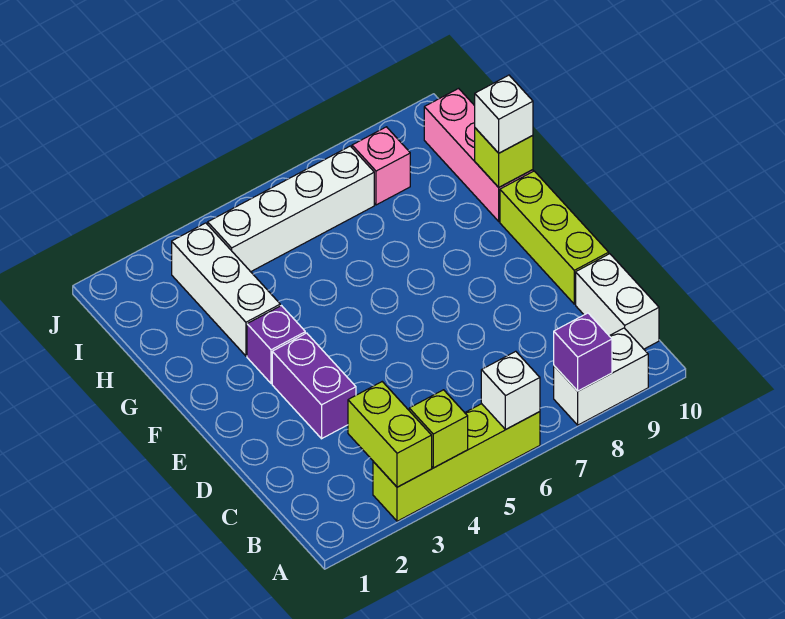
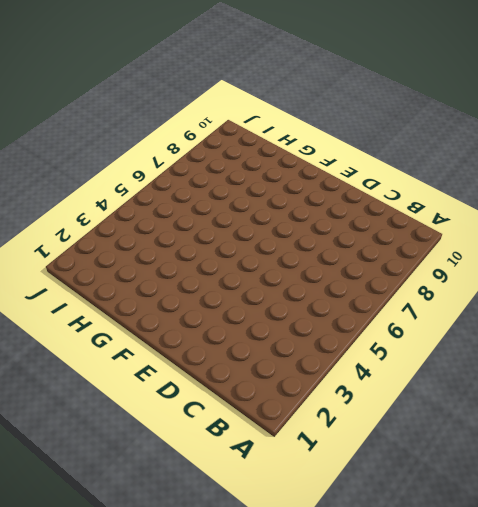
none -> lime brick A3:A6 level 1
none -> white brick A8:A9 level 1
none -> white brick B10:C10 level 1

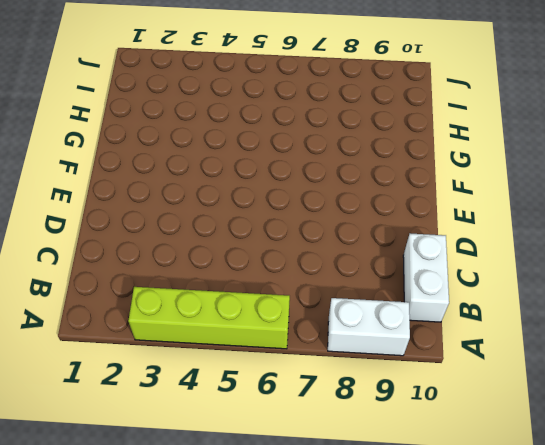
none -> purple brick D3:E3 level 1
none -> lime brick D10:F10 level 1
none -> purple brick F3 level 1

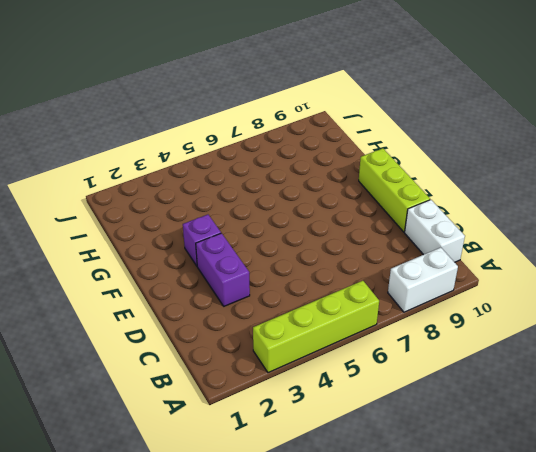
none -> white brick G3:I3 level 1
none -> pink brick G10:I10 level 1
none -> white brick I4:I7 level 1

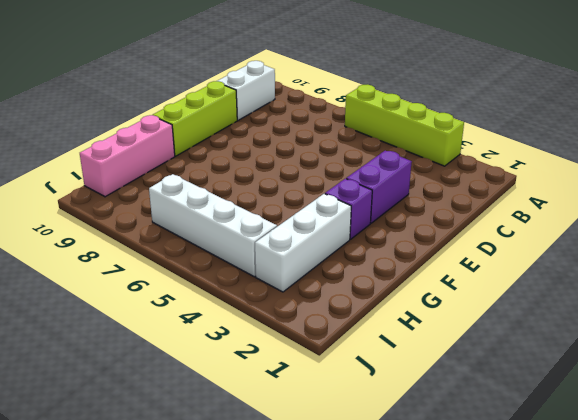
none -> white brick A8:A9 level 1
none -> pink brick I8 level 1
none -> lime brick A3:B3 level 2

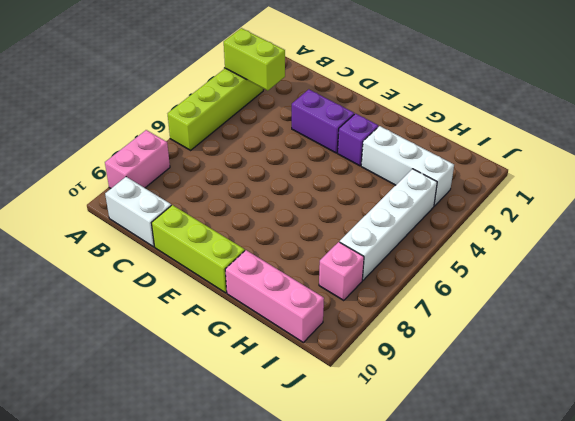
pink brick A8:A9 level 1 -> white brick A8:A9 level 1
none -> lime brick A4 level 2
none -> white brick A6 level 2
none -> purple brick A8 level 2

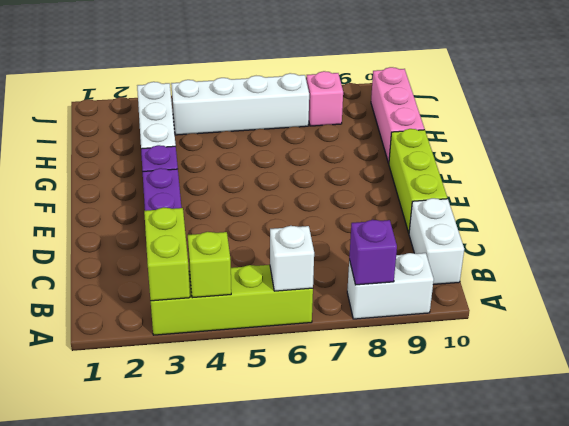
none -> lime brick G10 level 2
none -> white brick G10 level 3

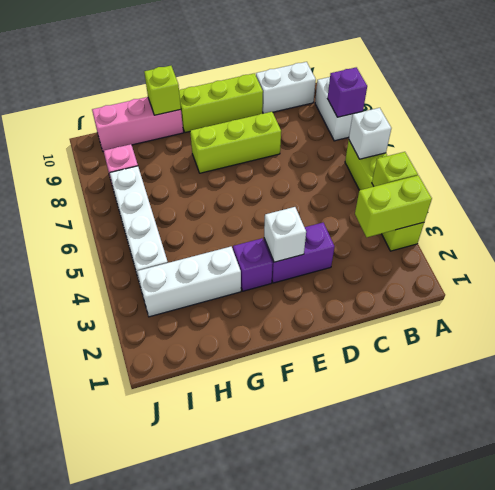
lime brick D8:F8 level 1 -> none
white brick E3 level 2 -> white brick G10 level 3

